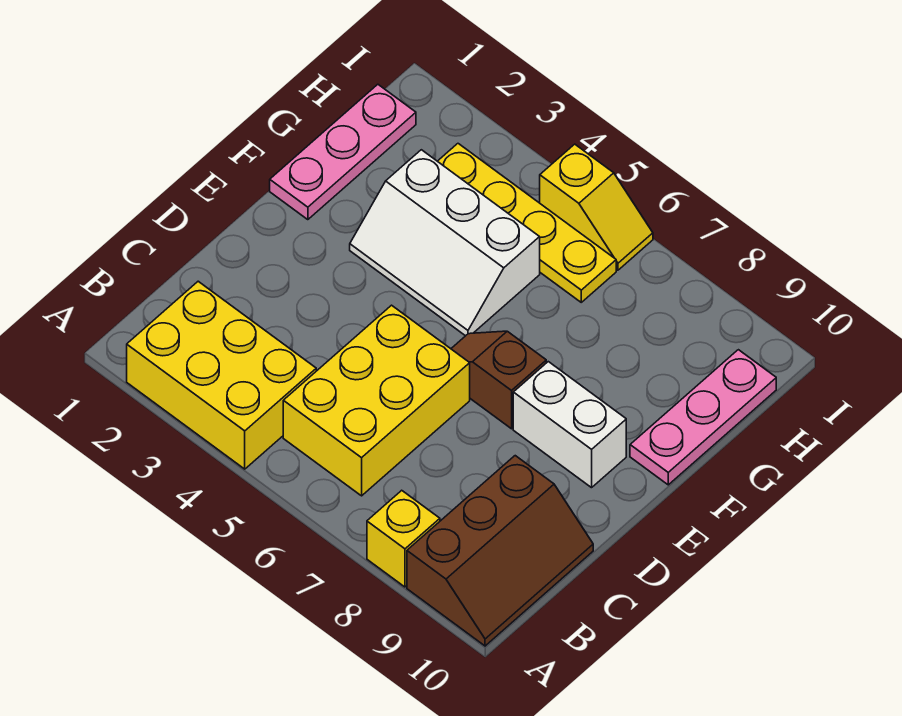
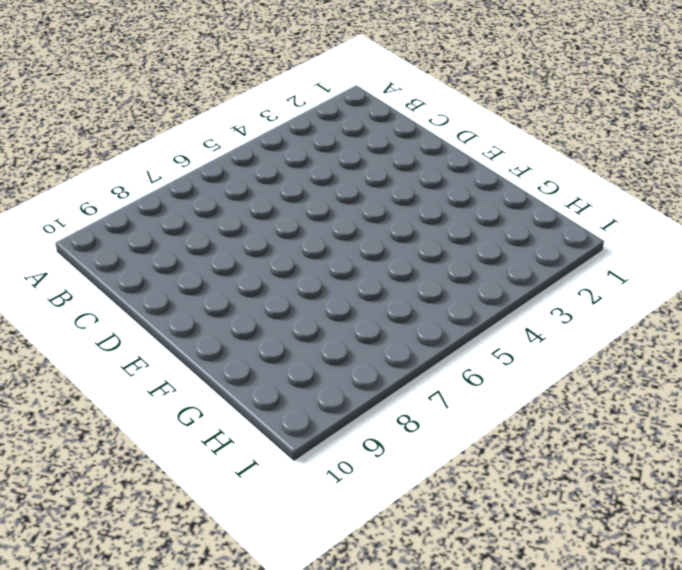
none -> yellow brick A2:B4 level 1
none -> yellow brick A8 level 1

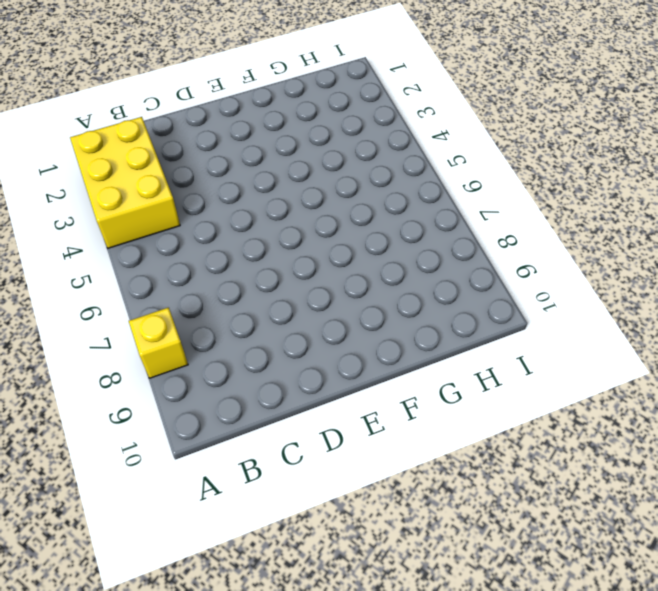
none -> brown slope A9:C10 level 1 top 9
none -> yellow brick B5:D6 level 1

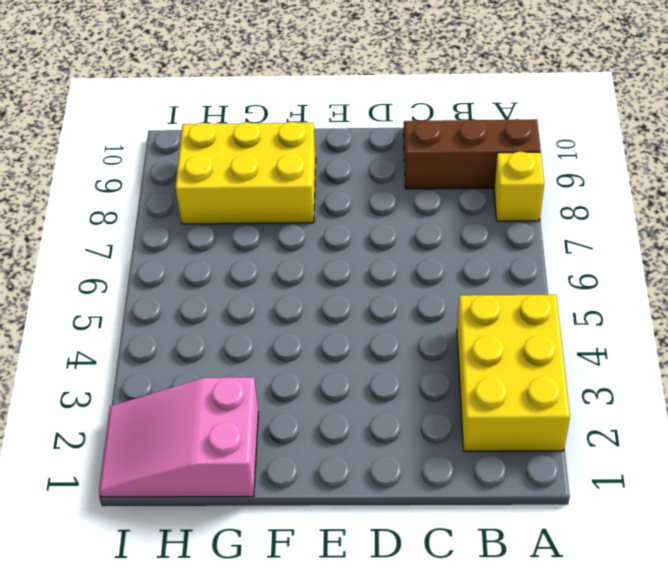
yellow brick F8:H9 level 1 -> yellow brick B5:D6 level 1
pink slope G1:I2 level 1 top G -> pink plate F1:H1 level 1
none -> brown slope E6:E7 level 1 top 7
none -> white brick E8:E9 level 1

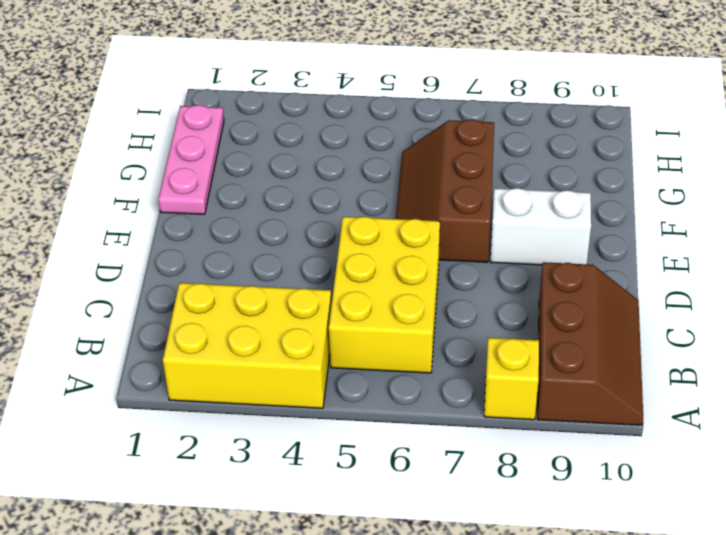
brown slope E6:G7 level 1 top 7 -> brown slope E6:E7 level 1 top 7
none -> white slope F3:G5 level 1 top G
none -> pink plate F10:H10 level 1

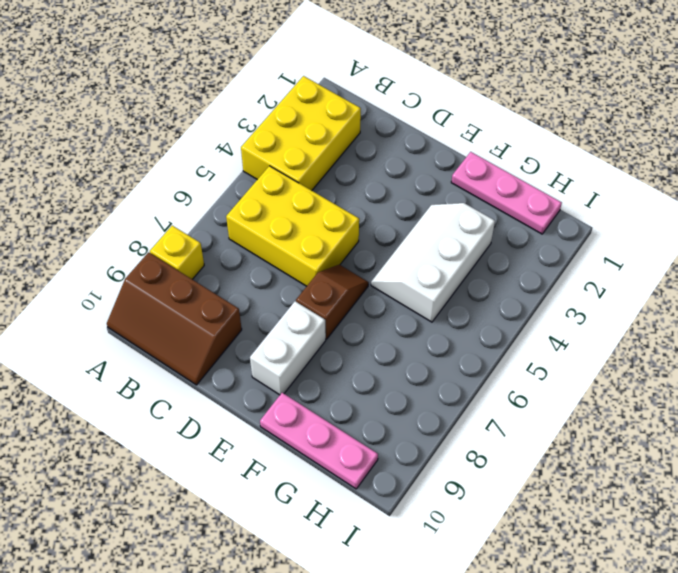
none -> yellow plate H3:H6 level 1
none -> yellow slope I5:I6 level 1 top 5

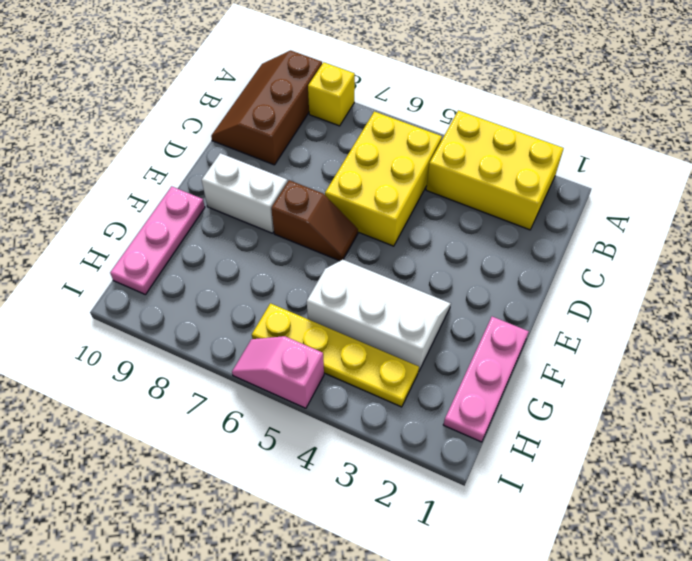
pink slope I5:I6 level 1 top 5 -> yellow slope I5:I6 level 1 top 5

